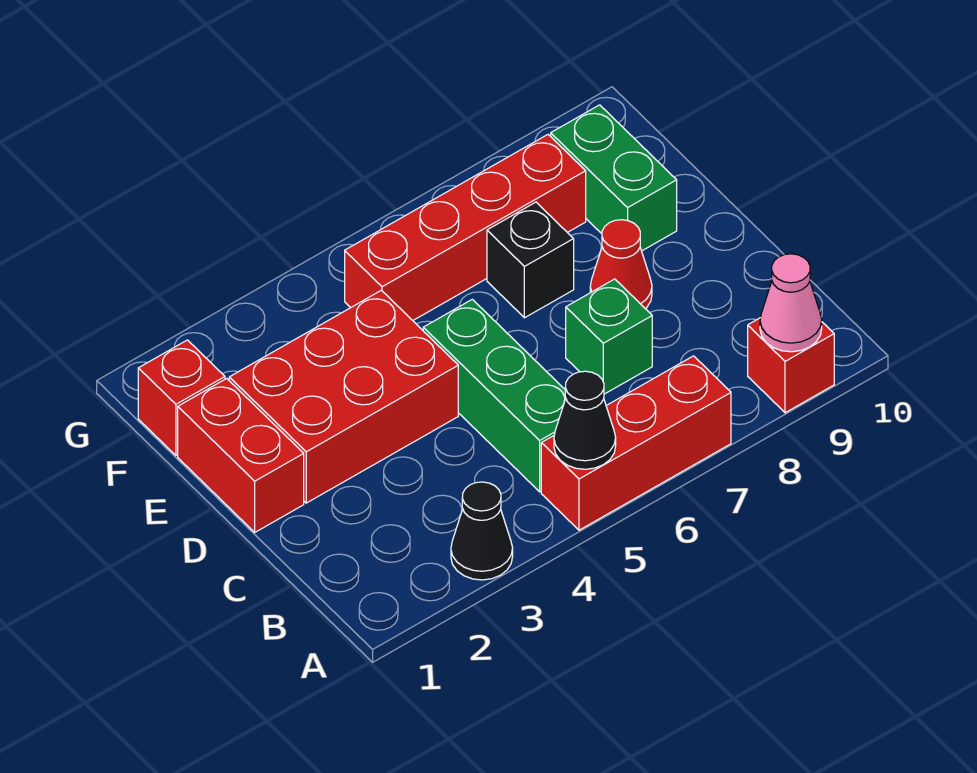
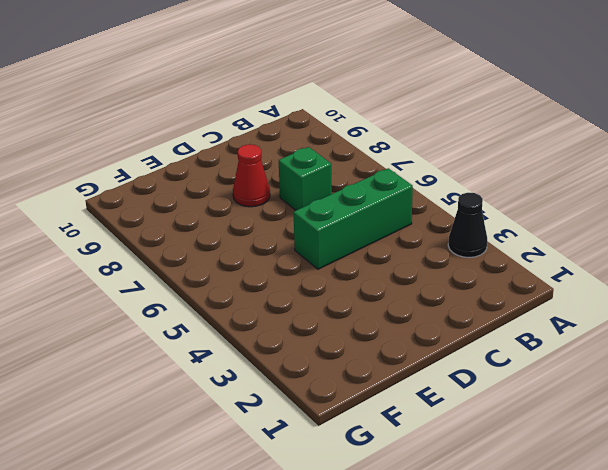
none -> red brick A5:A7 level 1
none -> red brick A9 level 1
none -> red brick D1:E1 level 1

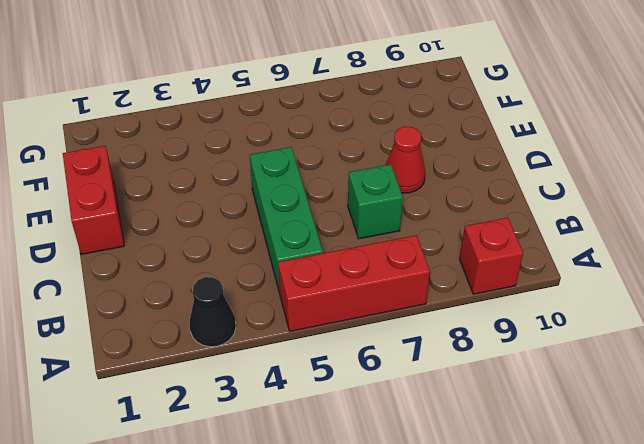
none -> red brick D2:E4 level 1
none -> black brick E7 level 1
none -> green brick E9:F9 level 1

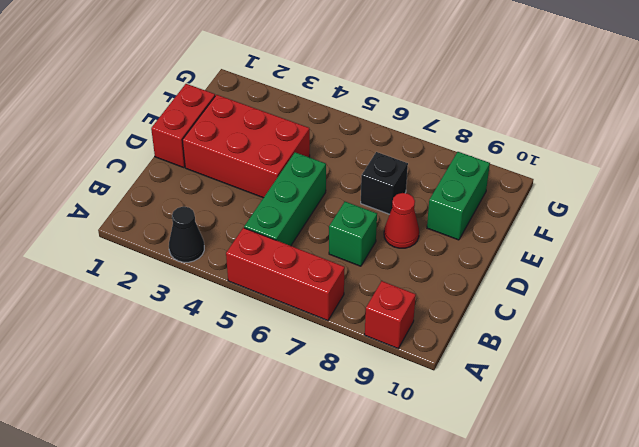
none -> red brick F1 level 1
none -> red brick F5:F8 level 1
none -> black cone A5 level 2

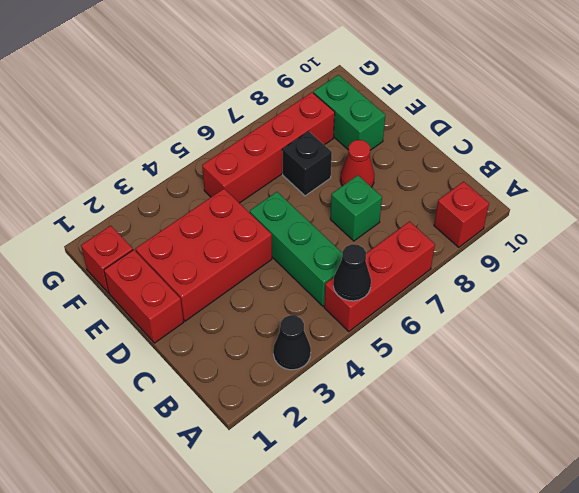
none -> pink cone A9 level 2

